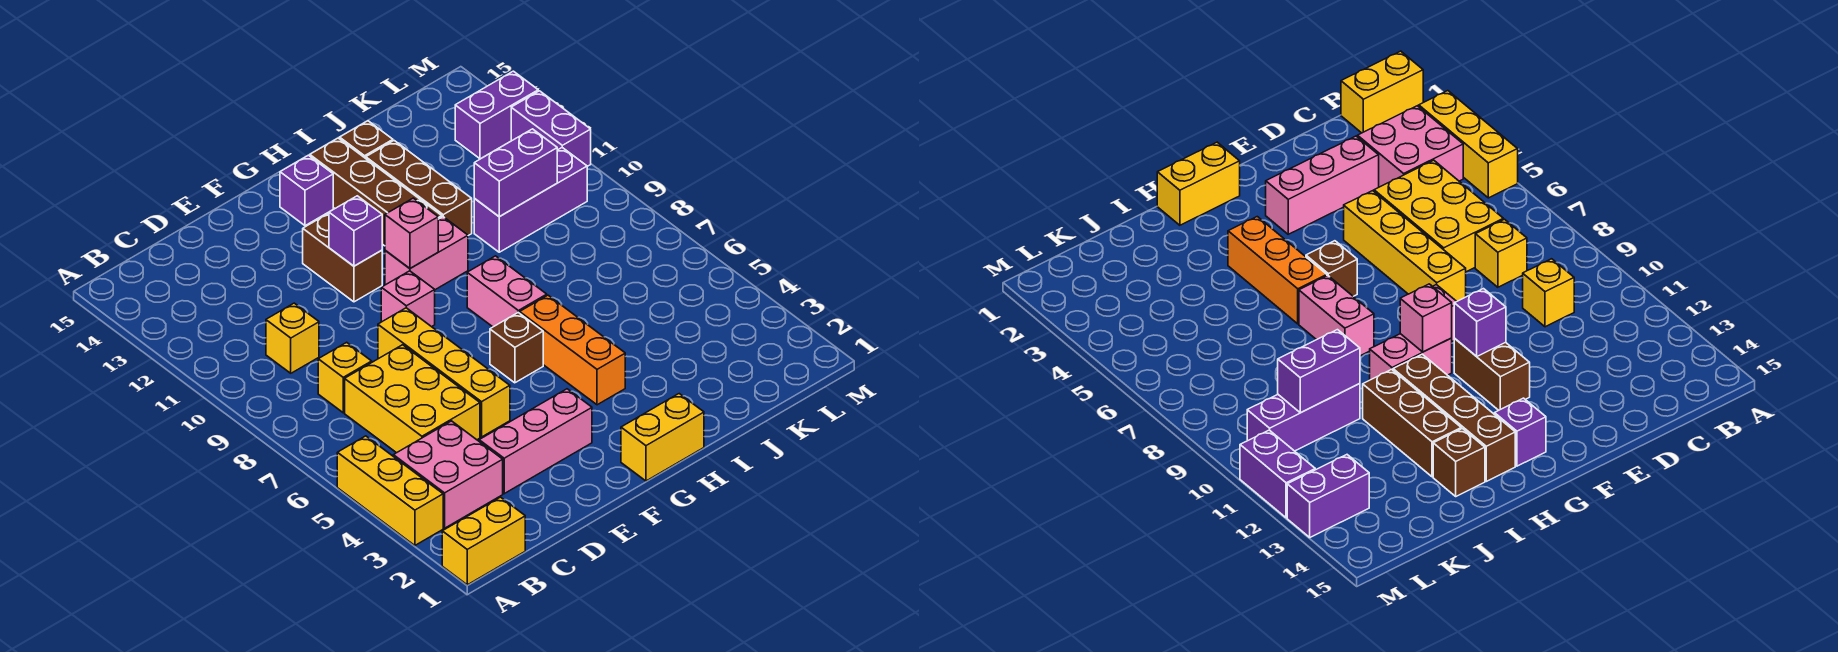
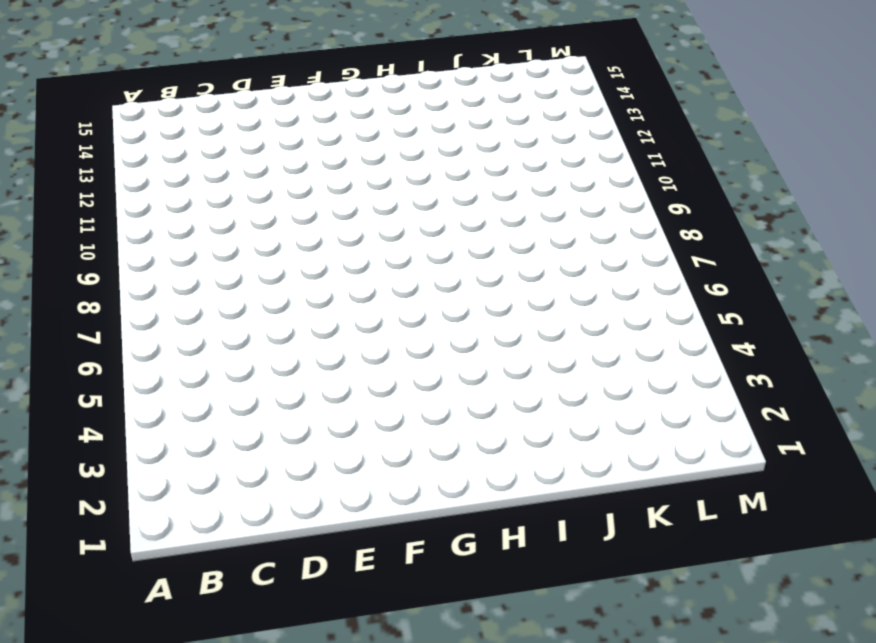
none -> yellow brick A1:B1 level 1
none -> yellow brick A3:A5 level 1
none -> pink brick B3:C4 level 1

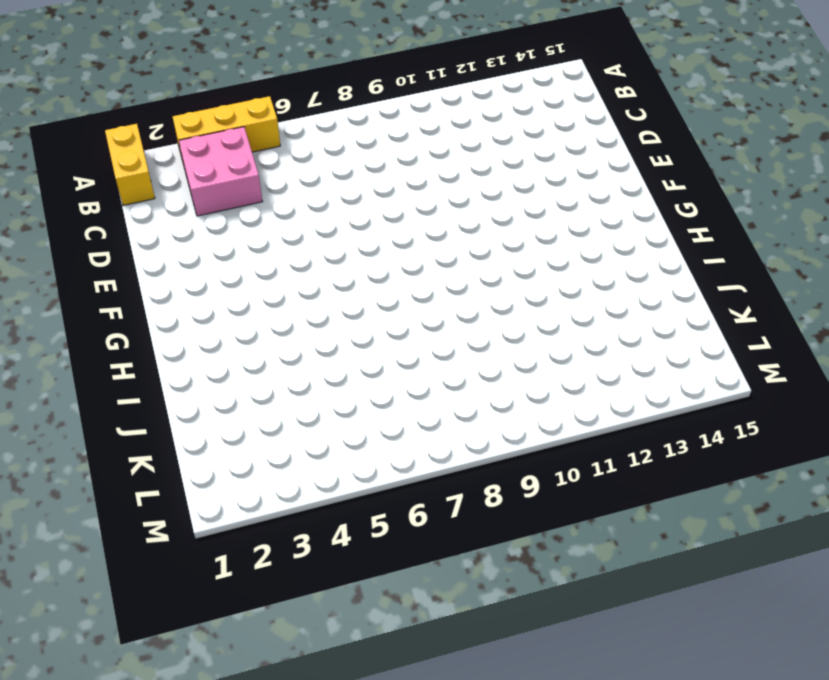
none -> yellow brick C5:D7 level 1
none -> yellow brick C8 level 1
none -> yellow brick C10 level 1

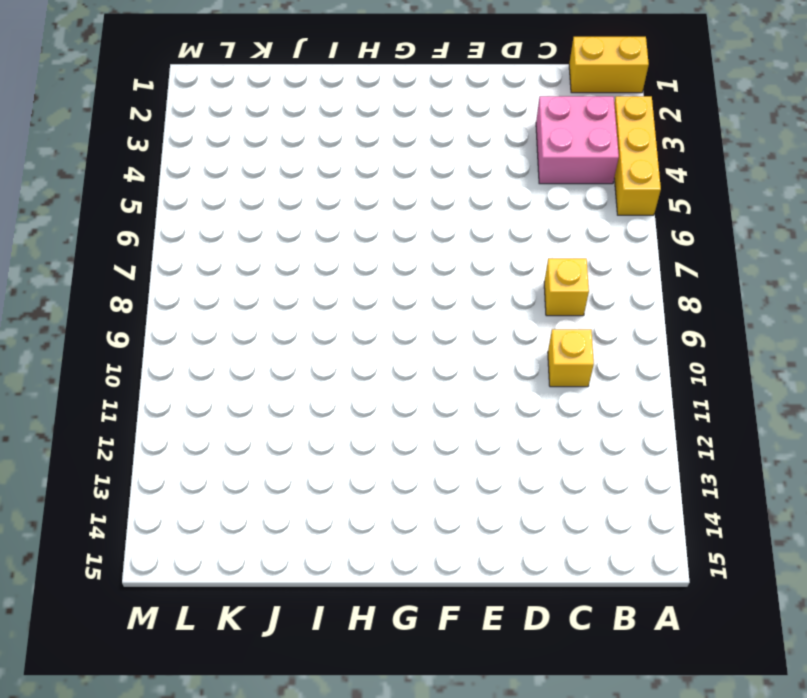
none -> yellow brick C5:D7 level 1
none -> pink brick D3:F3 level 1
none -> yellow brick E5:E8 level 1

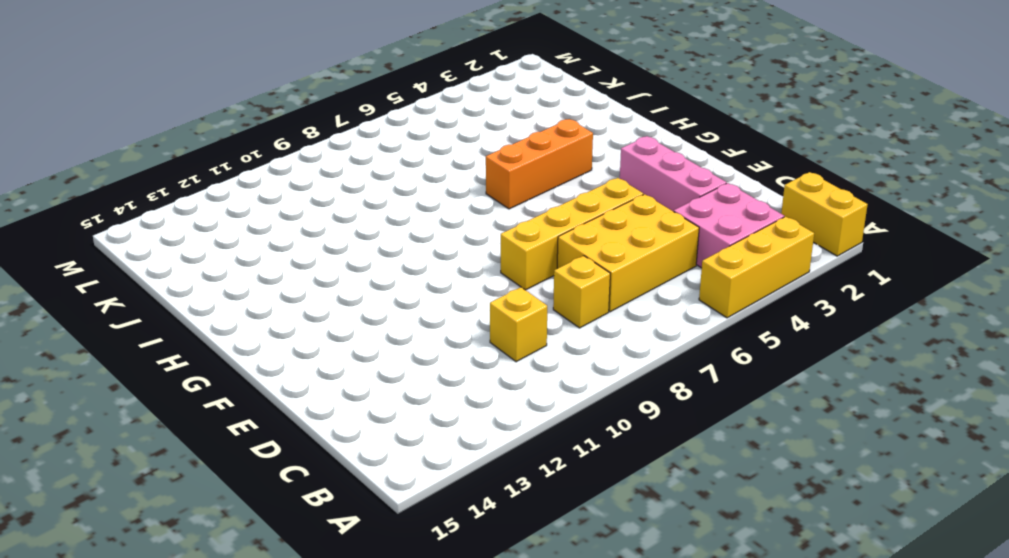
none -> pink brick F9 level 1
none -> brown brick F11:F12 level 1
none -> yellow brick G1:H1 level 1

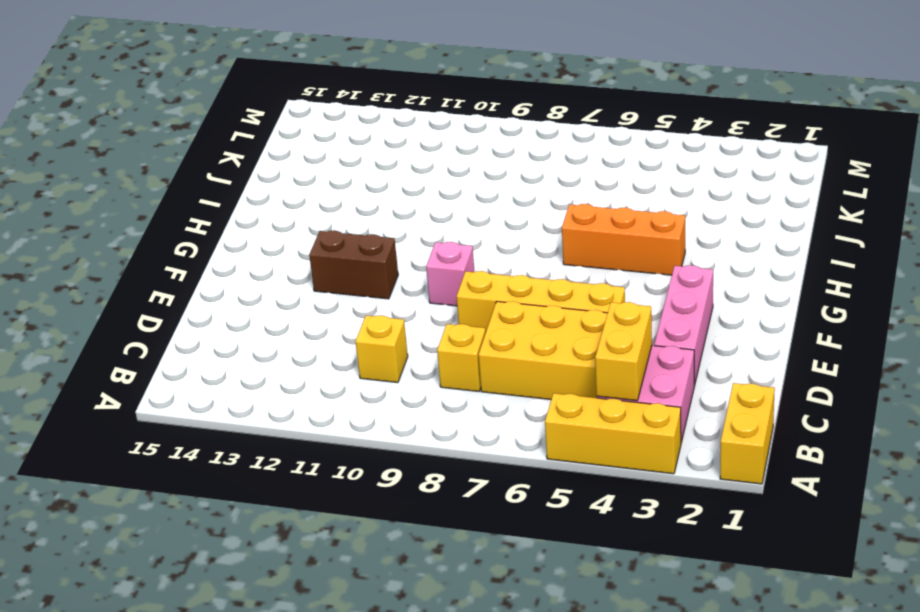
yellow brick B4:C4 level 2 -> yellow brick G1:H1 level 1
none -> brown brick G6 level 1
none -> pink brick G10:H10 level 1
none -> purple brick G14 level 1

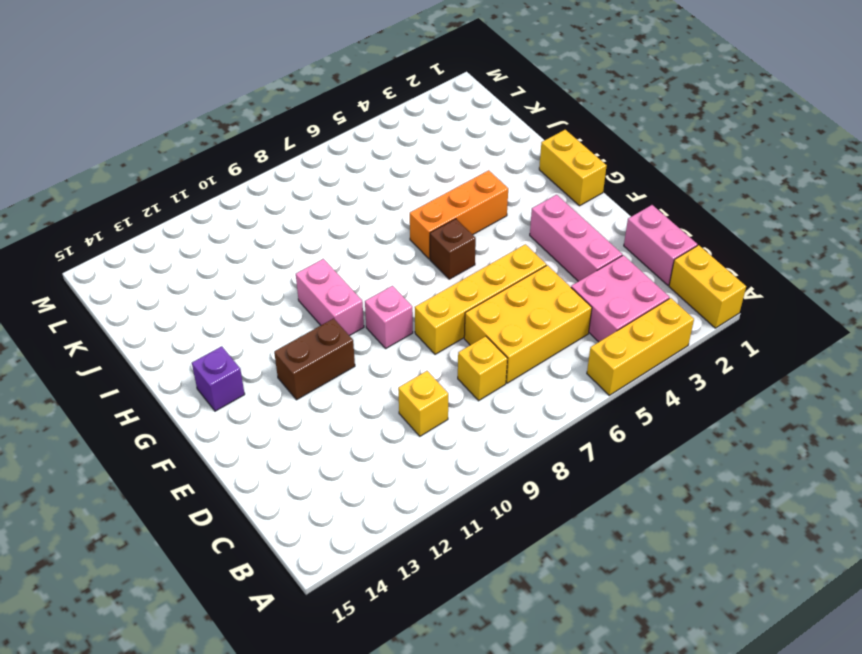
pink brick C1:D1 level 1 -> pink brick H7:H8 level 1
none -> brown brick H11:H14 level 1
none -> brown brick I11:I13 level 1
none -> brown brick I14 level 1

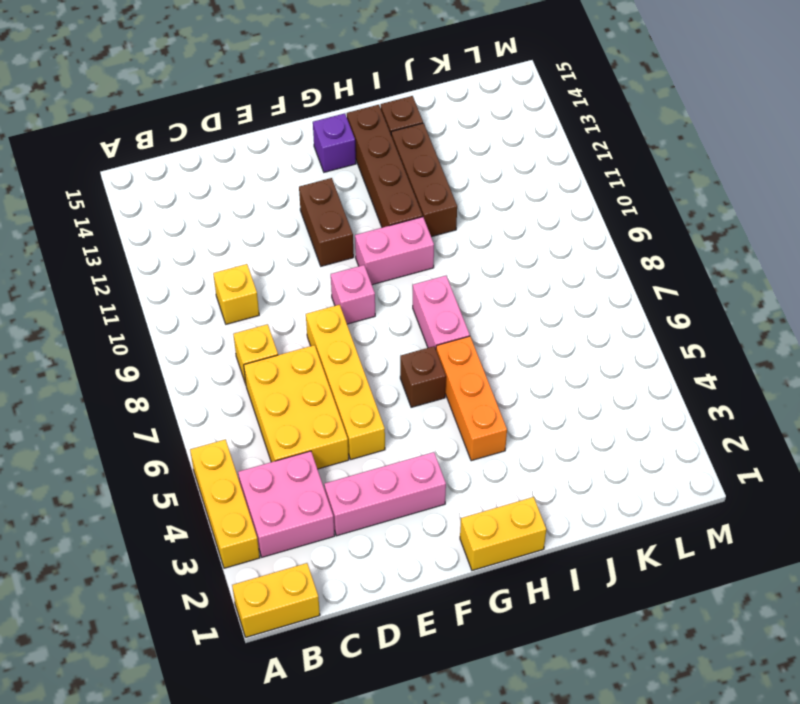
none -> purple brick J10:L10 level 1
none -> purple brick L13:M13 level 1
none -> purple brick M11:M12 level 1

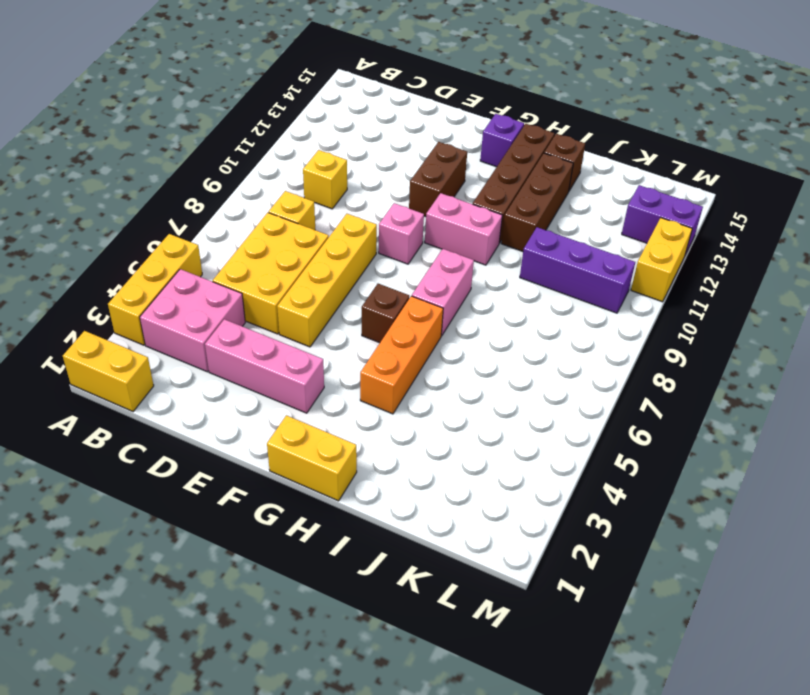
yellow brick M11:M12 level 1 -> purple brick M11:M12 level 1
none -> purple brick F11 level 2
none -> pink brick G10 level 2
none -> purple brick J10:K10 level 2

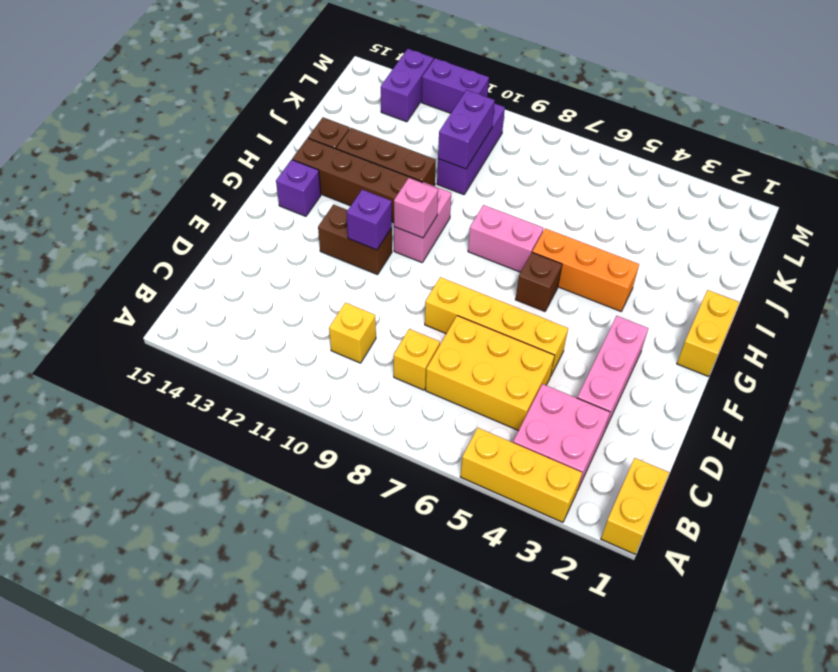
none -> pink brick F9 level 1

